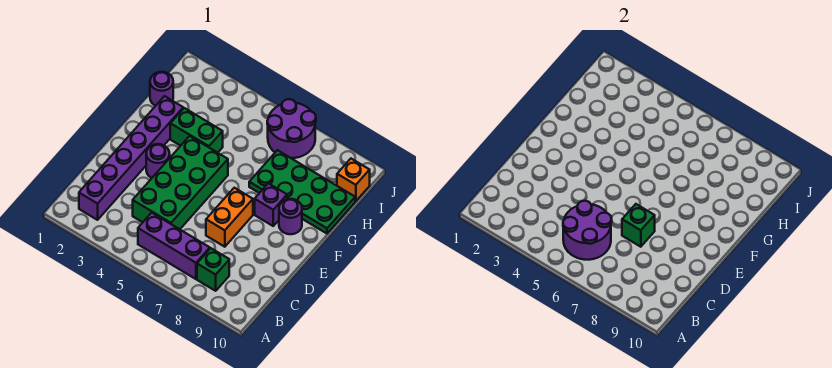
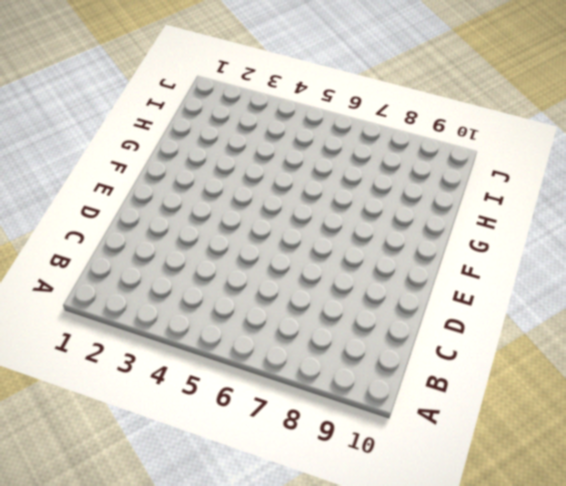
none -> purple brick B2:G2 level 1
none -> purple brick B5:B7 level 1
none -> green brick B8 level 1

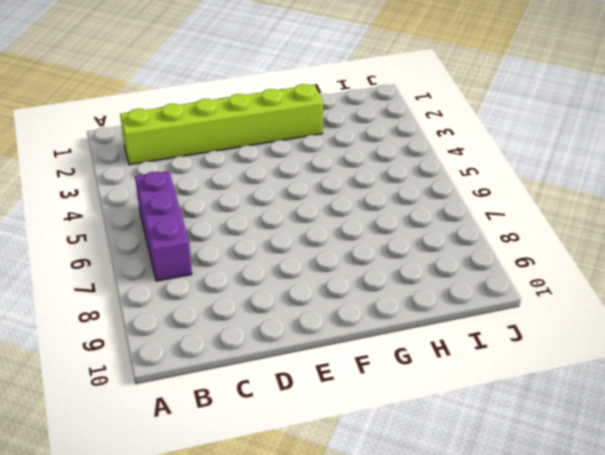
lime brick B2:G2 level 1 -> purple brick B2:G2 level 1
none -> green brick B8 level 1
none -> green brick C4:F5 level 1
none -> orange brick D7:E7 level 1

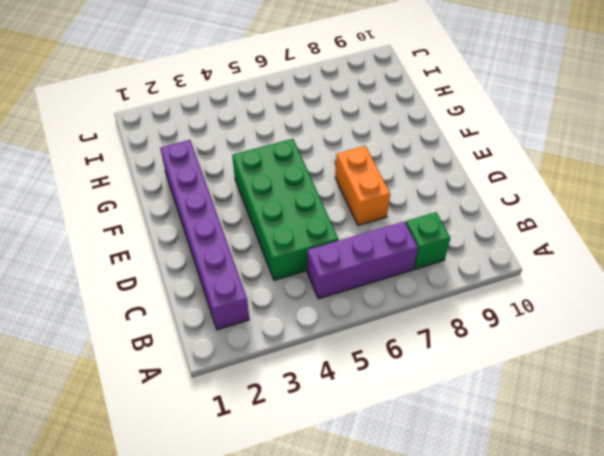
none -> purple round brick E3 level 1
none -> purple brick F8 level 1
none -> purple round brick F9 level 1

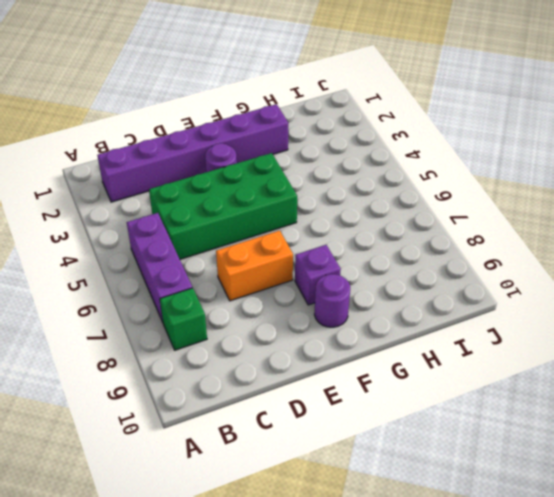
none -> green brick G3:G4 level 1
none -> green plate G7:H10 level 1
none -> purple round brick H1 level 1

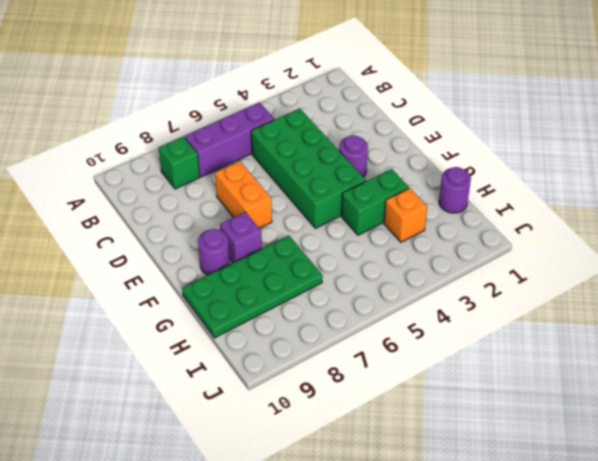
orange brick H3 level 1 -> orange brick I10 level 1
none -> purple brick B2:G2 level 1
none -> purple round brick I6:J7 level 1
none -> purple round brick B5:C6 level 2

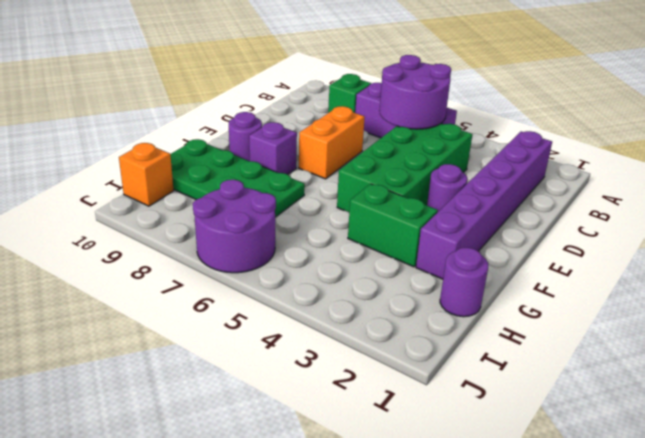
none -> green brick D7 level 2

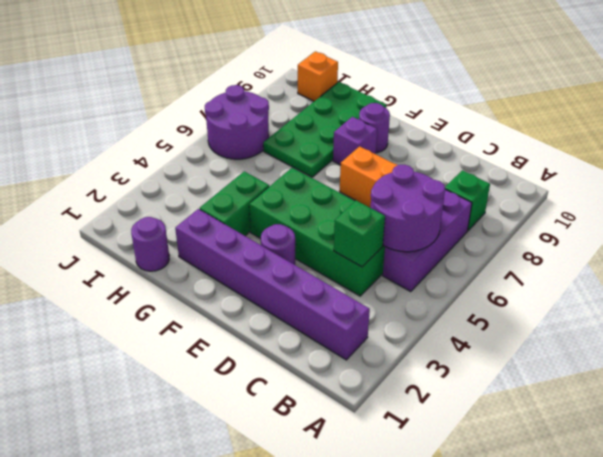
green brick C4 level 2 -> green brick D7 level 2

